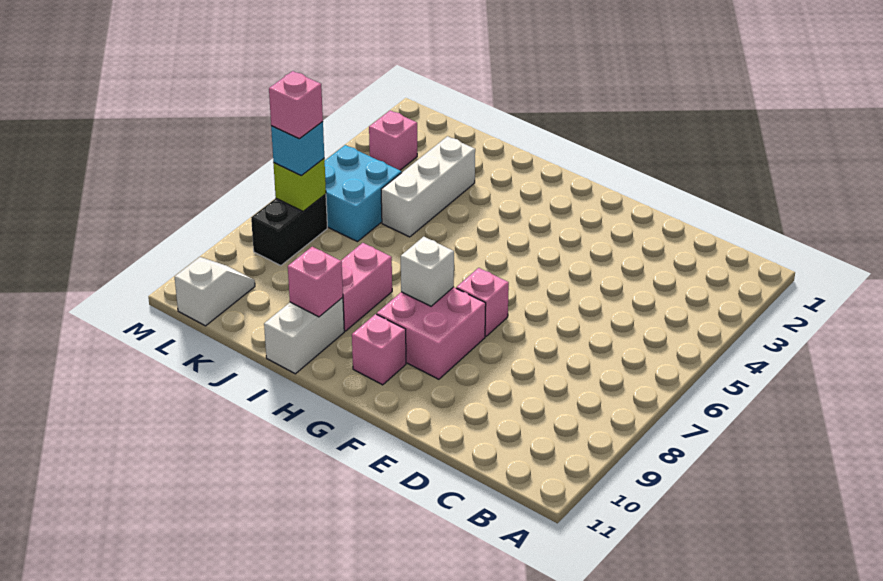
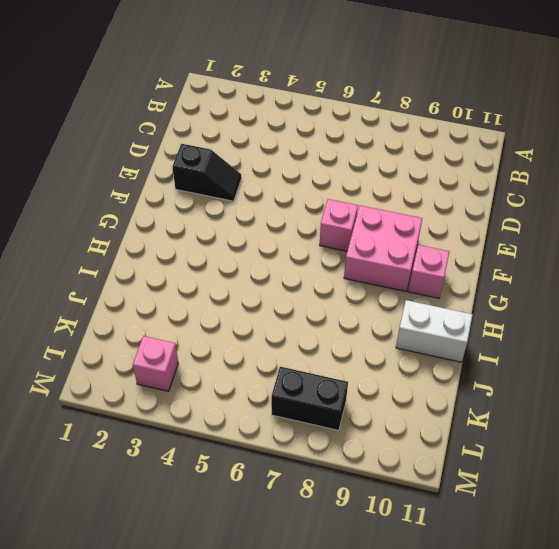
black slope E2:E3 level 1 top 2 -> none
none -> pink brick I8:I9 level 1
none -> white brick J3:J5 level 1
none -> cyan brick K5:L6 level 1

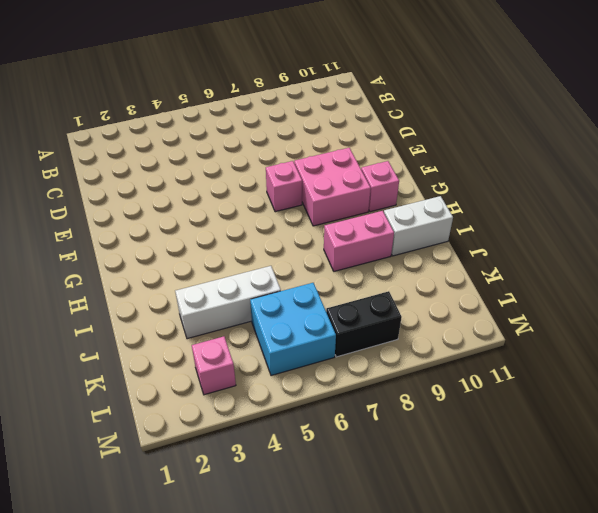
none -> white slope L10:L11 level 1 top 11
none -> white brick G8 level 2
none -> pink brick I10 level 2

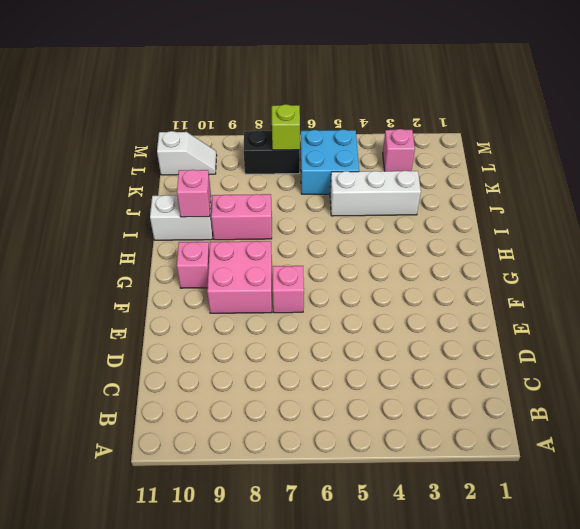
none -> white brick G8 level 2
none -> cyan brick L7 level 3
none -> pink brick L7 level 4

